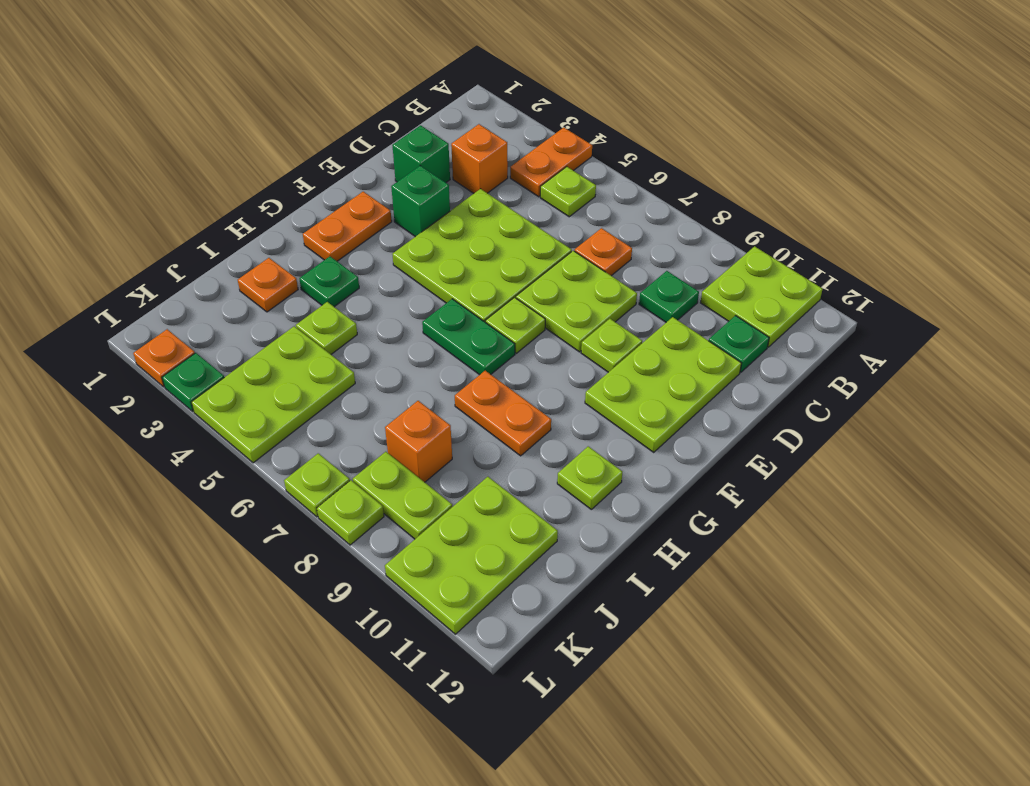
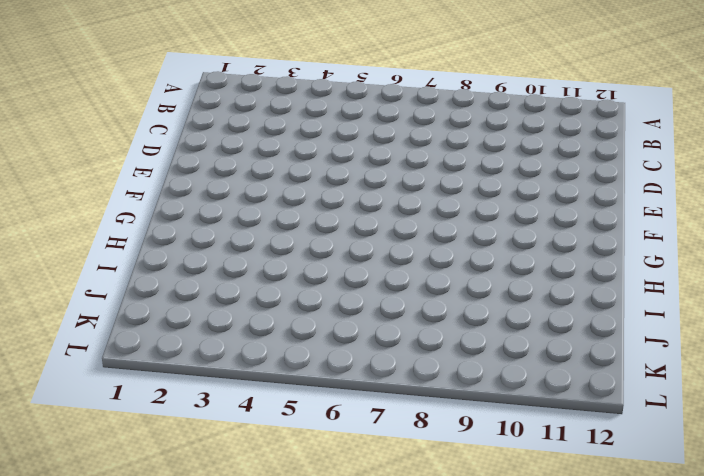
none -> orange plate A4:B4 level 1
none -> lime plate A10:B11 level 1
none -> lime plate B5 level 1

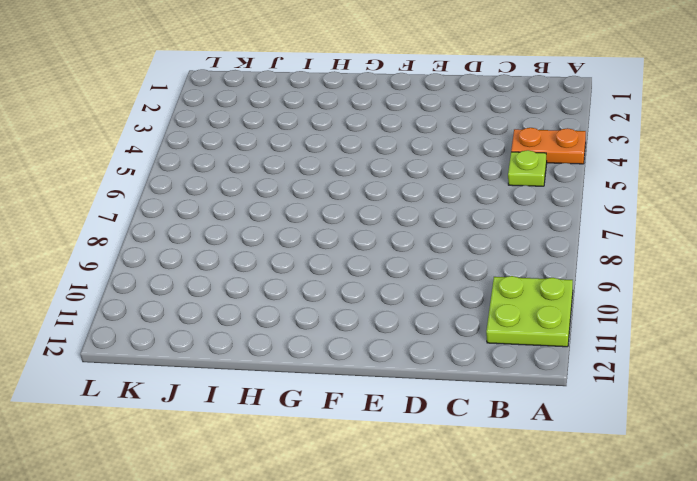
none -> orange brick C3 level 1
none -> orange plate C7 level 1
none -> green plate C9 level 1

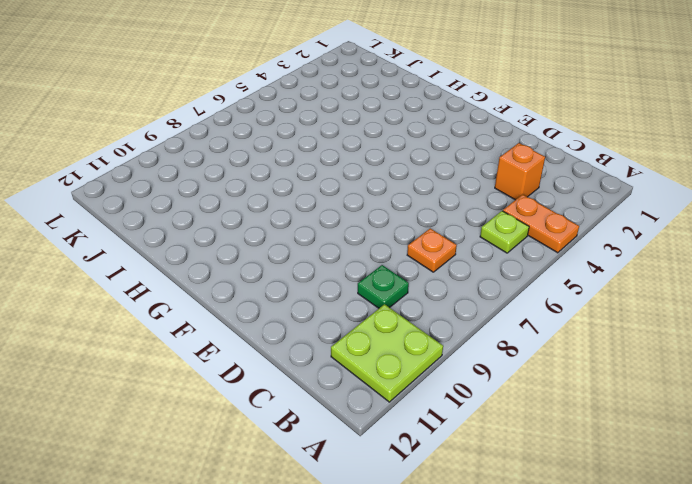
none -> green plate C11 level 1
none -> green brick D2 level 1
none -> lime plate D4:F6 level 1

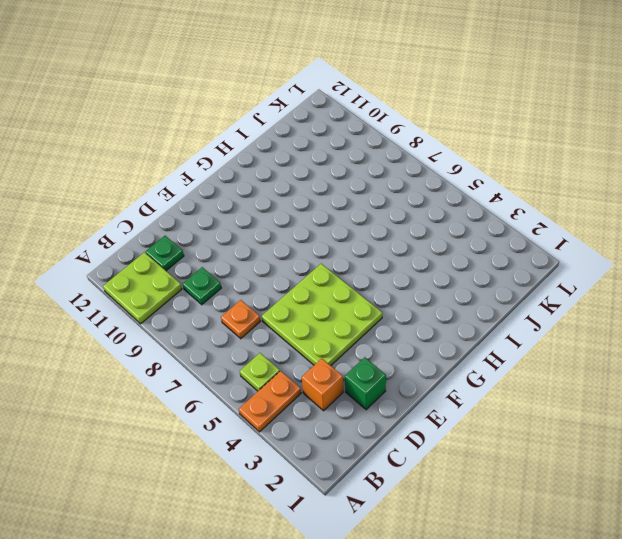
none -> lime plate D7:E8 level 1
none -> lime plate D10:F11 level 1
none -> green brick E3 level 1

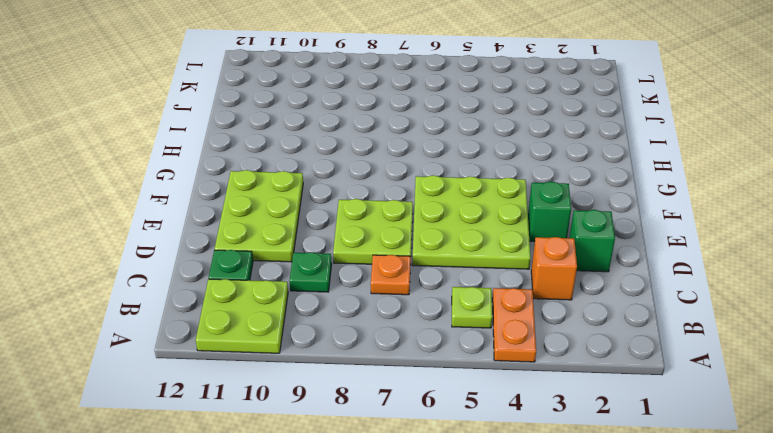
none -> lime plate E9 level 1
none -> orange plate F2:G2 level 1
none -> lime plate F7 level 1

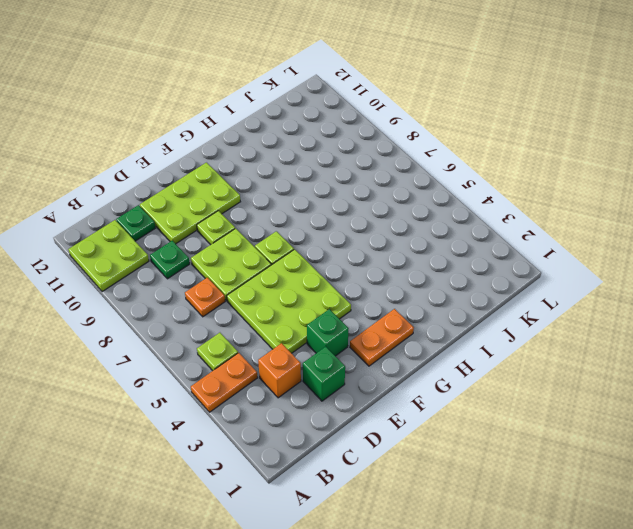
none -> green plate G6:G7 level 1
none -> green plate H3 level 1
none -> orange plate H8:H9 level 1

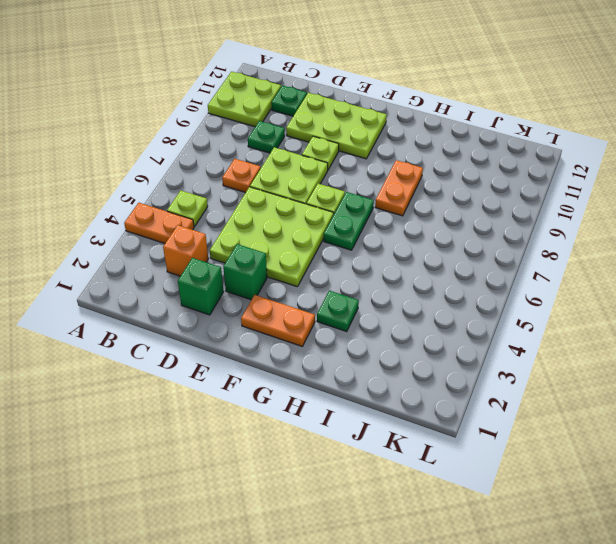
none -> lime plate H11 level 1
none -> orange plate I2 level 1
none -> lime plate I4 level 1

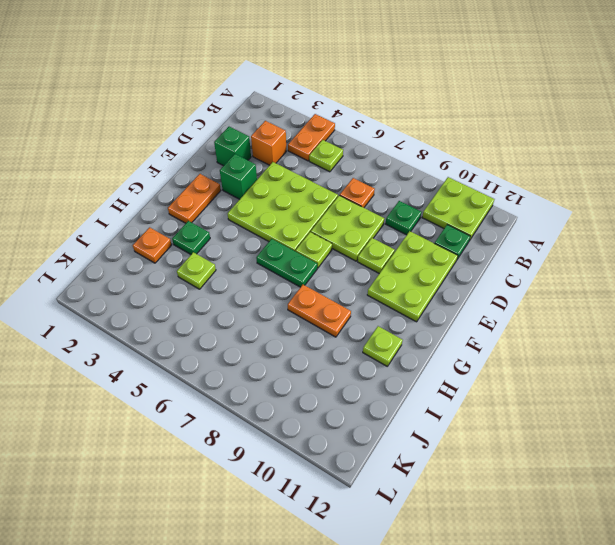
none -> lime plate J4:L5 level 1
none -> orange brick J8 level 1
none -> lime plate J10:L11 level 1

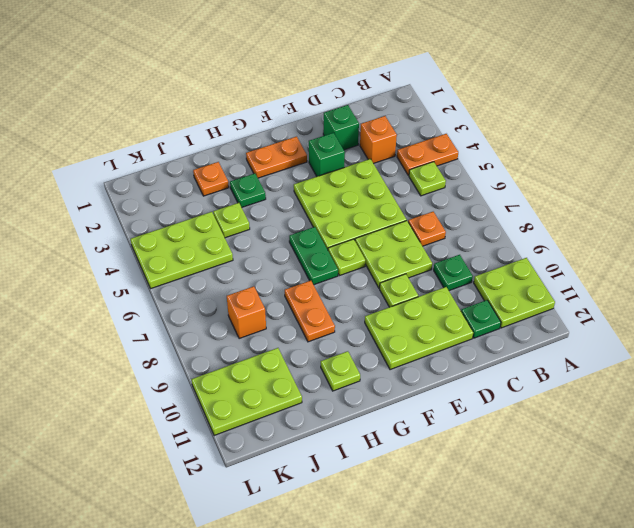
none -> lime plate K8:K9 level 1
none -> orange plate L2 level 1
none -> green plate L3 level 1

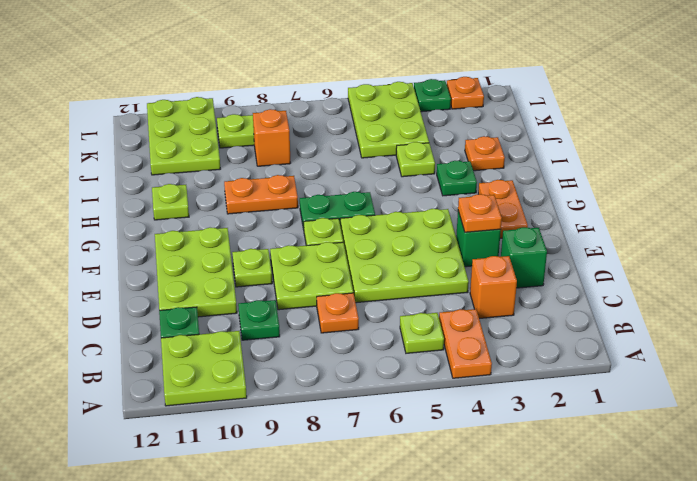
orange plate E3 level 2 -> none
none -> lime plate L7 level 1
none -> lime plate L8 level 1

